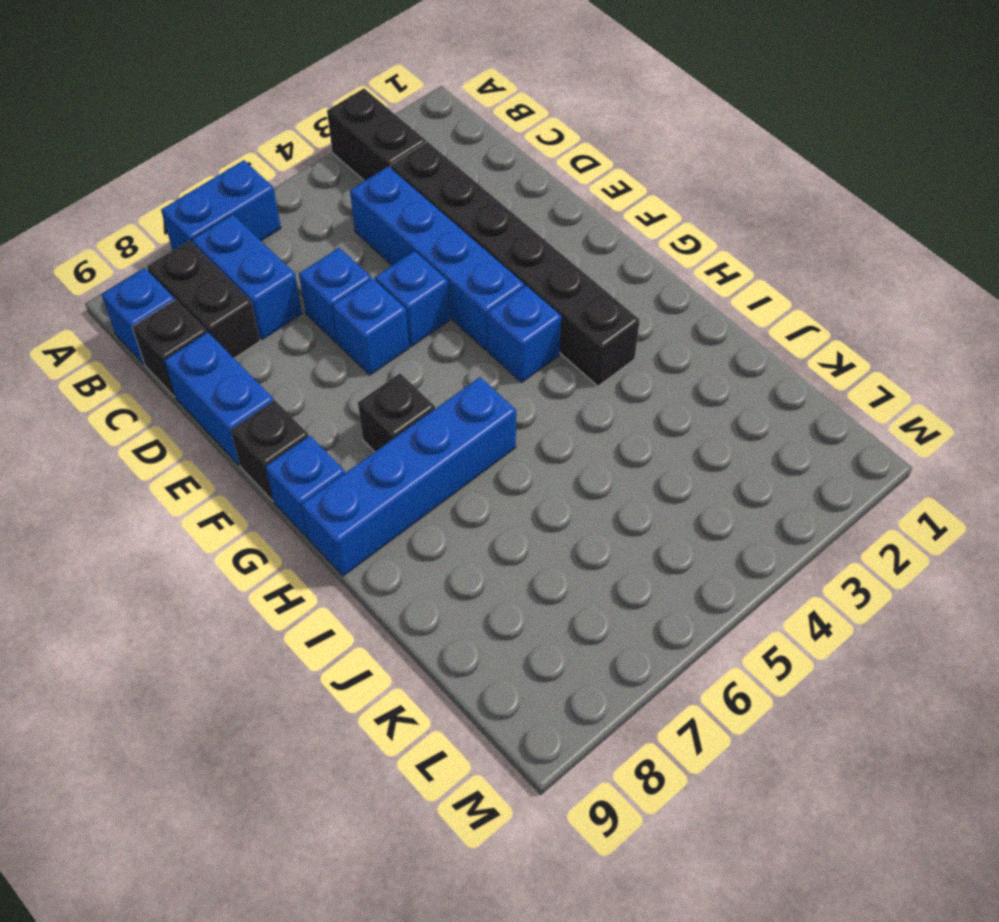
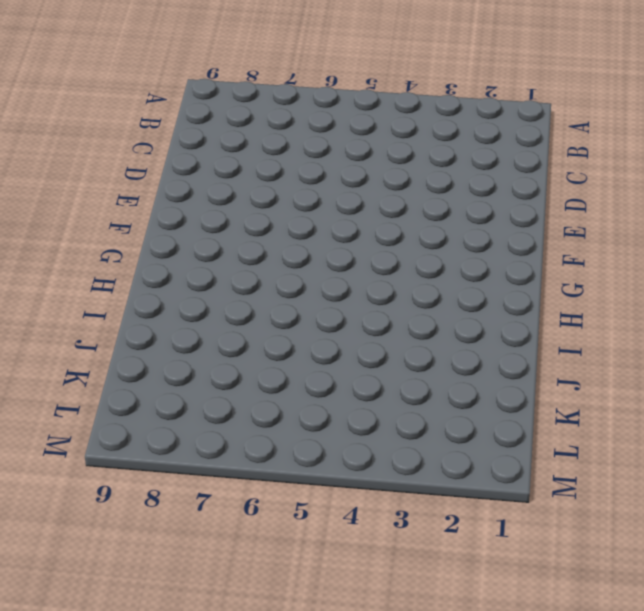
none -> black brick A3:B3 level 1
none -> blue brick A6:A7 level 1
none -> blue brick B7:C7 level 1

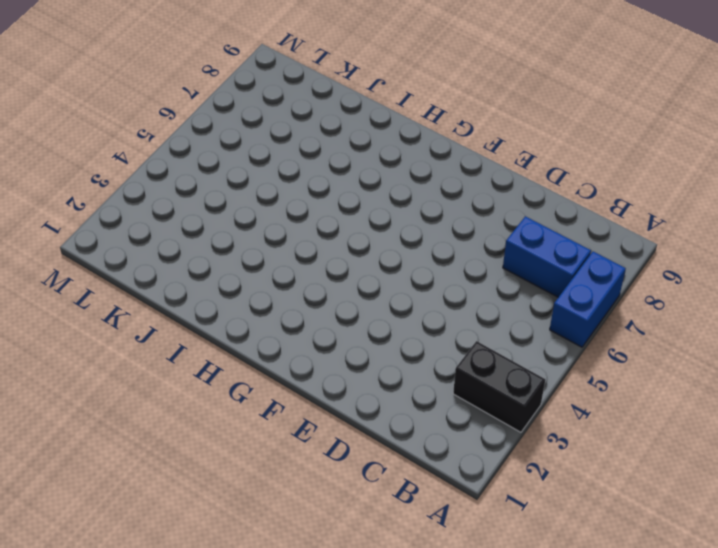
none -> black brick B8:C8 level 1
none -> blue brick B9 level 1
none -> black brick C3:H3 level 1

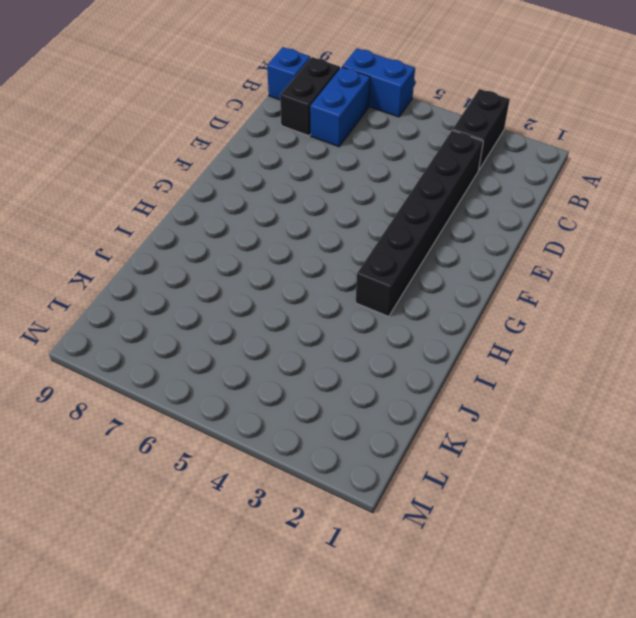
none -> blue brick C4:F4 level 1
none -> black brick C9 level 1
none -> blue brick D6 level 1

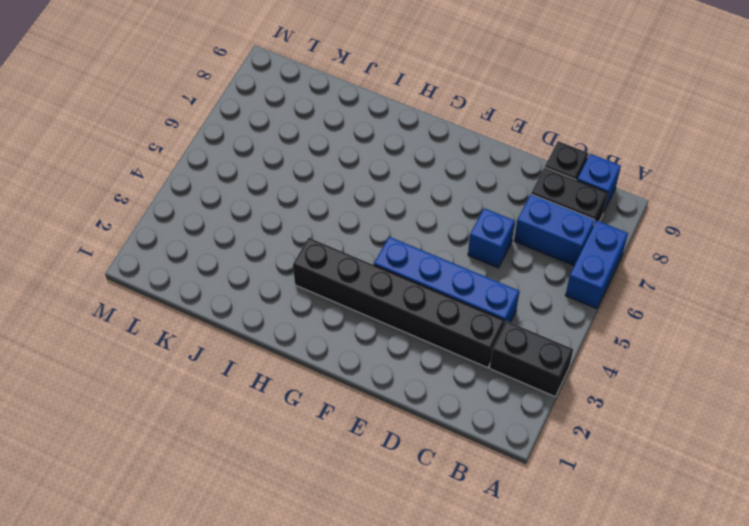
none -> blue brick D9:E9 level 1
none -> blue brick E5 level 1
none -> blue brick E6 level 1

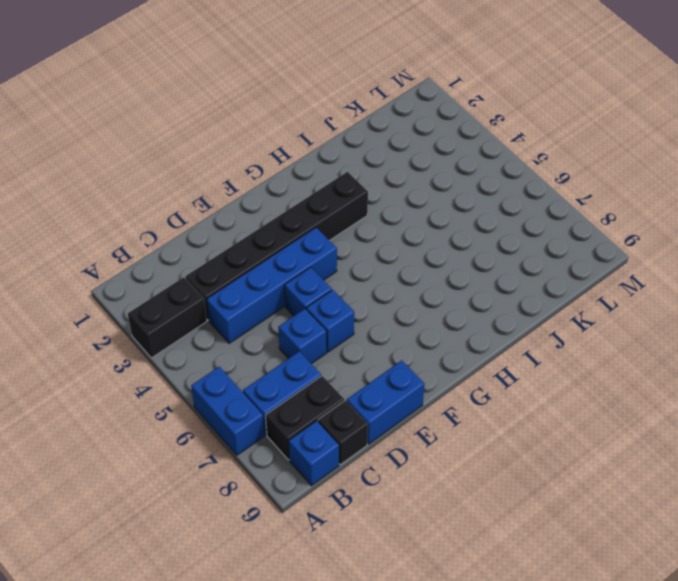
none -> black brick F9 level 1
none -> blue brick G4 level 1
none -> black brick G7 level 1

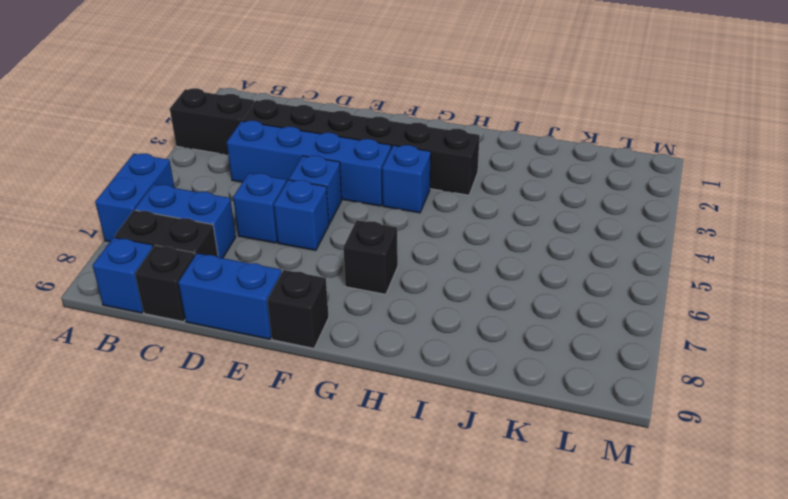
none -> blue brick G9 level 1
none -> blue brick H6:H9 level 1

